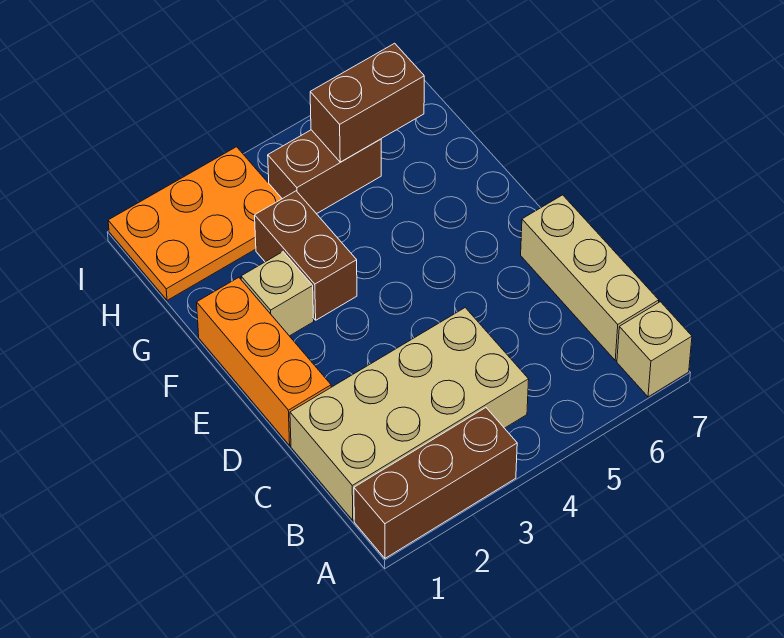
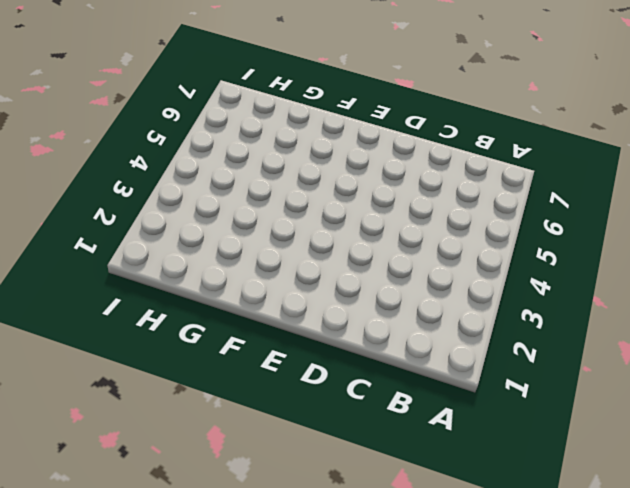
none -> brown brick A1:A3 level 1
none -> tan brick A7 level 1

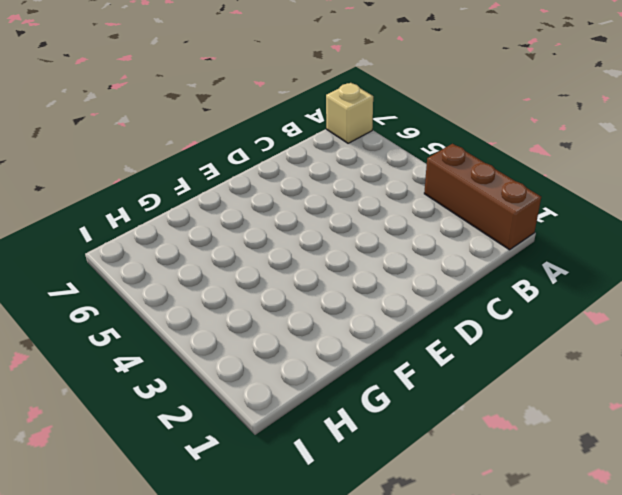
none -> tan brick B1:C4 level 1
none -> tan brick B7:D7 level 1

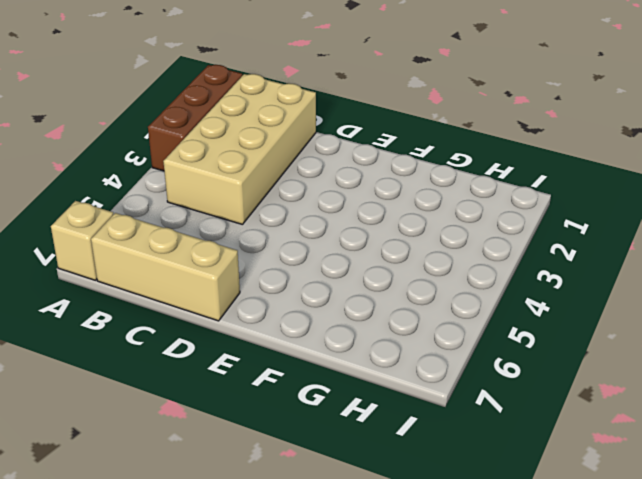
none -> orange brick D1:F1 level 1
none -> tan brick F2 level 1

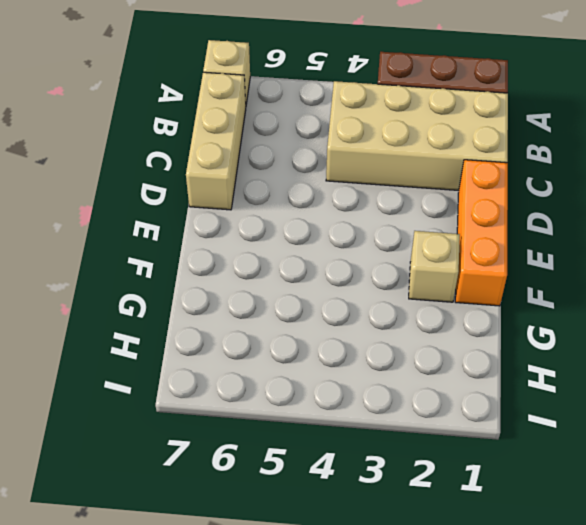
none -> brown brick F3:G3 level 1
none -> orange plate H1:I3 level 1

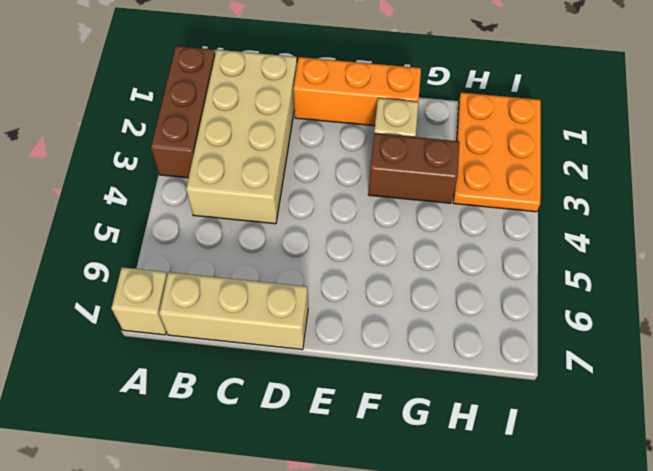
none -> brown brick H4:H5 level 1
none -> brown brick H5:H6 level 2

